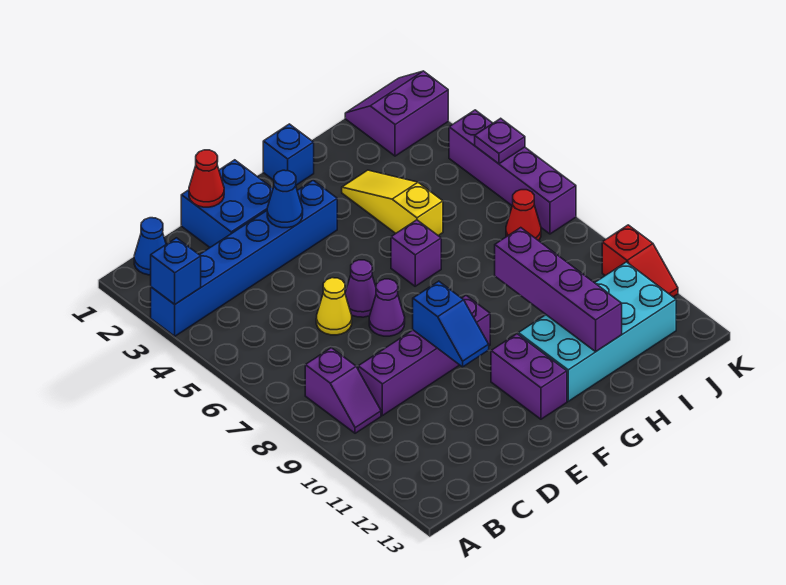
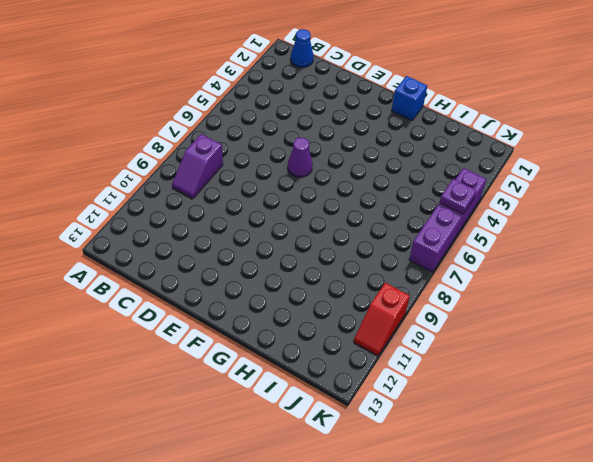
none -> blue brick A3:F3 level 1
none -> purple brick C9:F9 level 1
none -> blue brick D1:E2 level 1

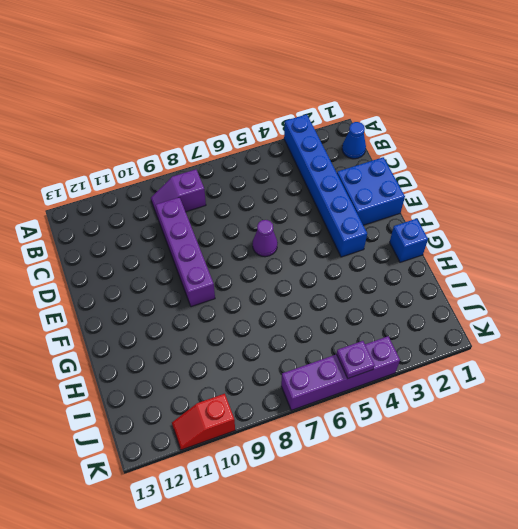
none -> yellow cone D6 level 1
none -> purple cone E7 level 1
none -> purple brick F11:F12 level 1

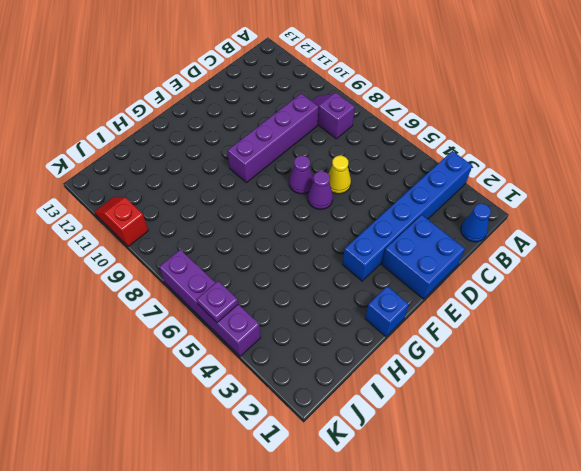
none -> purple brick F11:F12 level 1
none -> purple brick G6 level 1
none -> cyan brick G11:J12 level 1

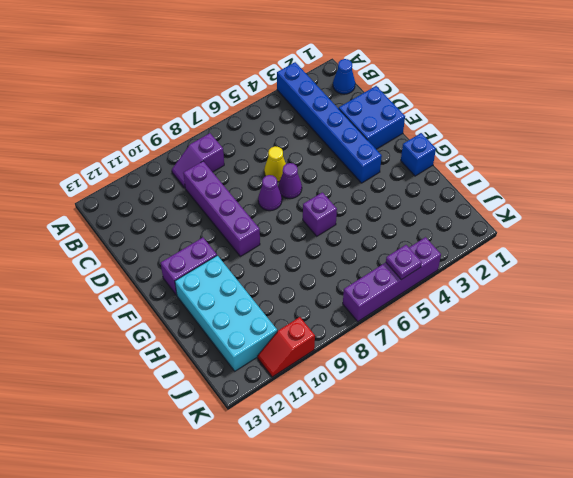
none -> yellow slope H3:H5 level 1 top 5
none -> purple slope J1:K2 level 1 top 2
none -> red cone J7 level 1

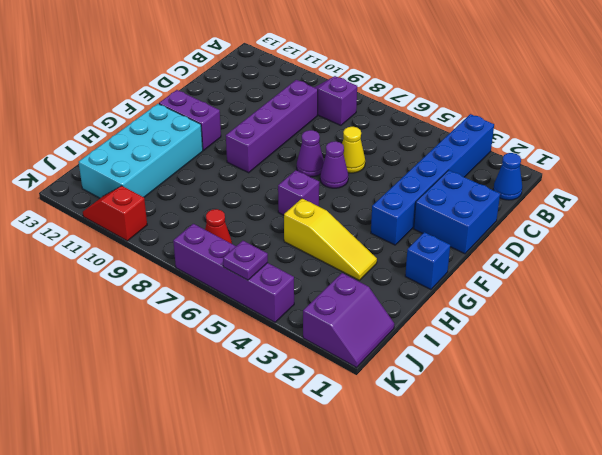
none -> blue brick A3 level 2
none -> red cone D1 level 2
none -> blue cone E3 level 2

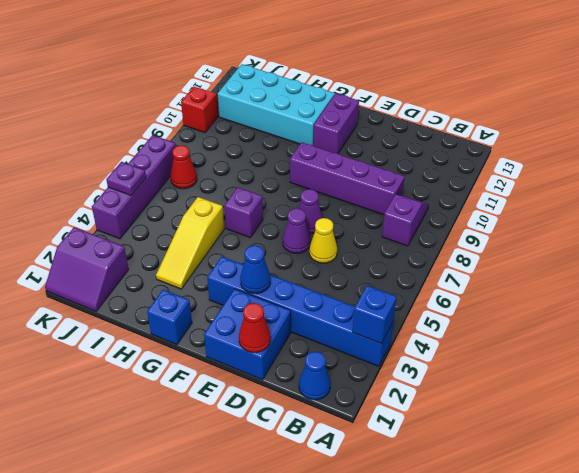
none -> blue slope E9:E10 level 2 top 9
none -> purple brick H9:H12 level 2

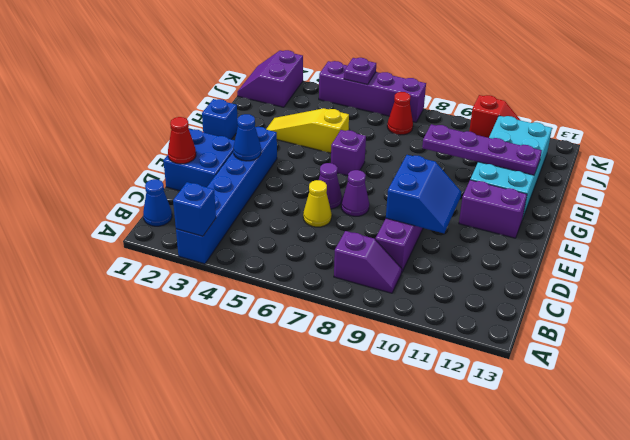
blue slope D9:E10 level 2 top 9 -> blue slope E9:E10 level 2 top 9
purple plate H9:H12 level 2 -> purple brick H9:H12 level 2

